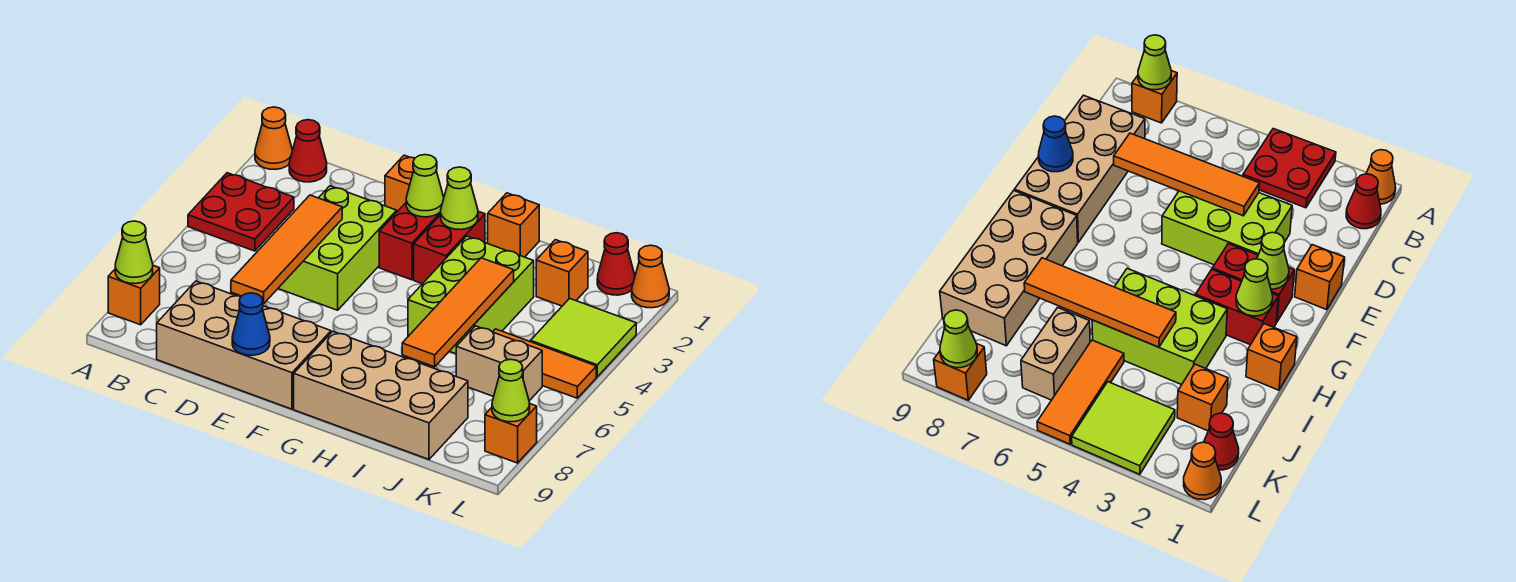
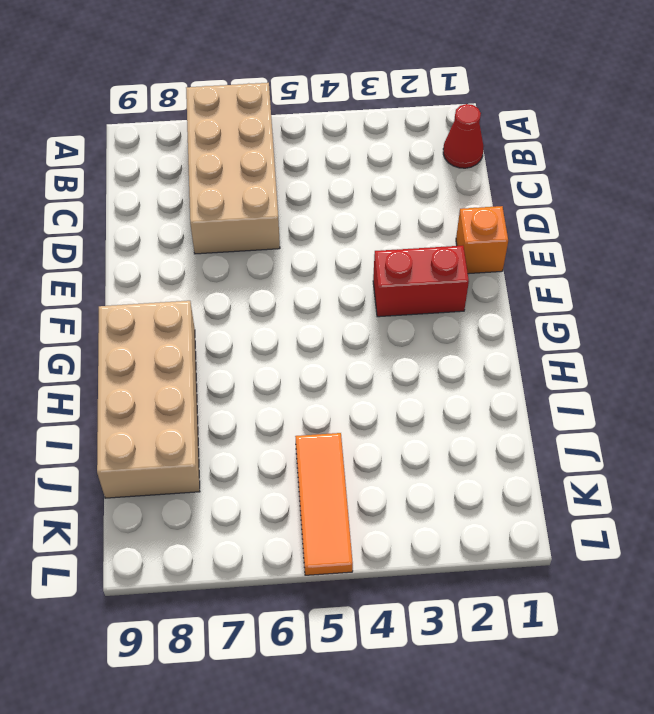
tan brick A6:D7 level 1 -> tan brick C8:F9 level 1
none -> orange cone A1 level 1
none -> red plate A3:B4 level 1
none -> orange brick A8 level 1

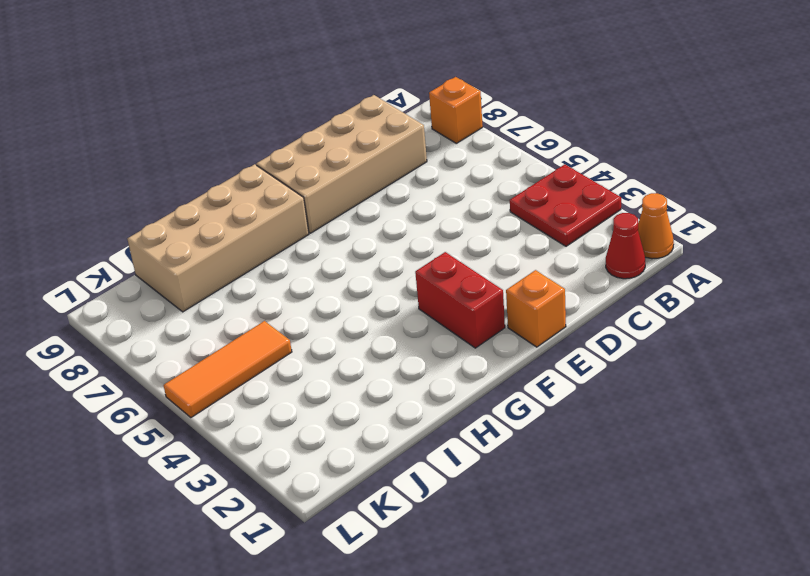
none -> lime brick D3:E5 level 1
none -> red brick G2:G3 level 1
none -> orange brick H1 level 1

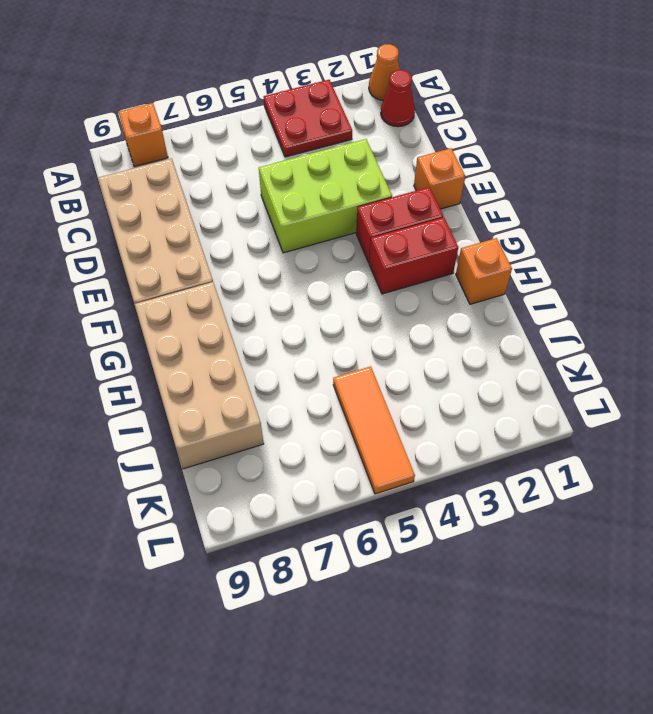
none -> lime brick H3:I5 level 1
none -> orange brick J2 level 1
none -> tan brick J6:K6 level 1

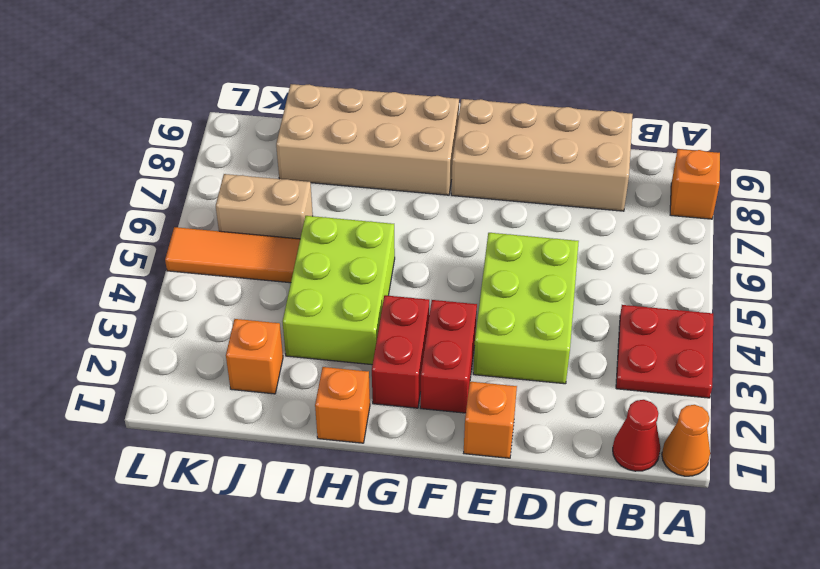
none -> red cone K1 level 1
none -> lime tile K3:L4 level 1
none -> orange cone L1 level 1

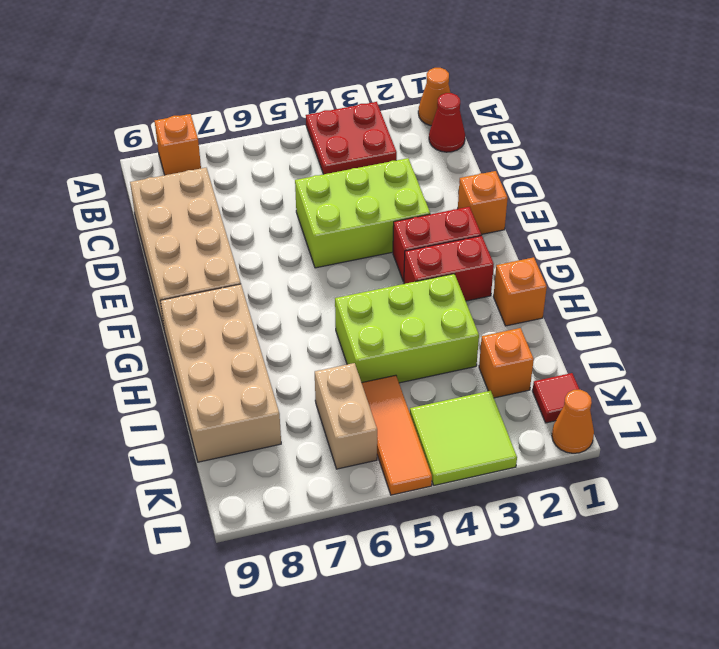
red tile K1 level 1 -> red cone K1 level 1
none -> orange brick L8 level 1
none -> lime cone A8 level 2
none -> orange tile D4:D7 level 2

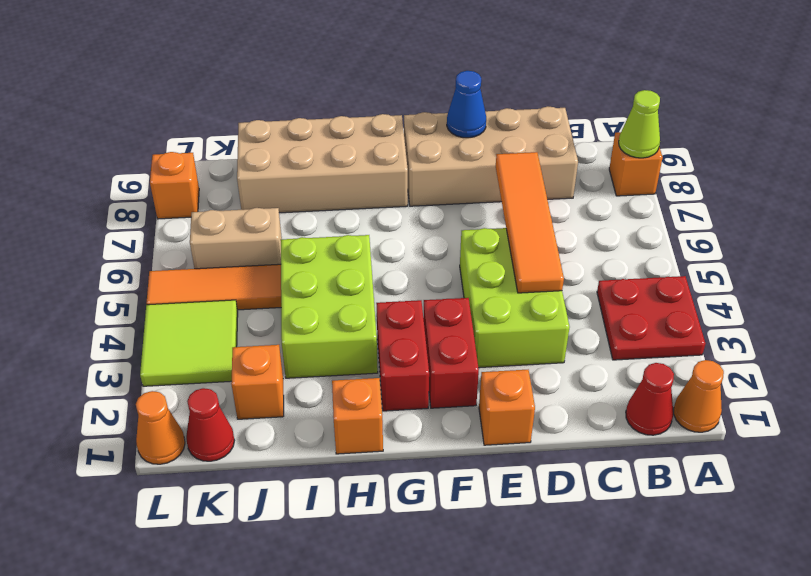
none -> lime cone F2 level 2
none -> lime cone G2 level 2
none -> orange tile I4:I7 level 2

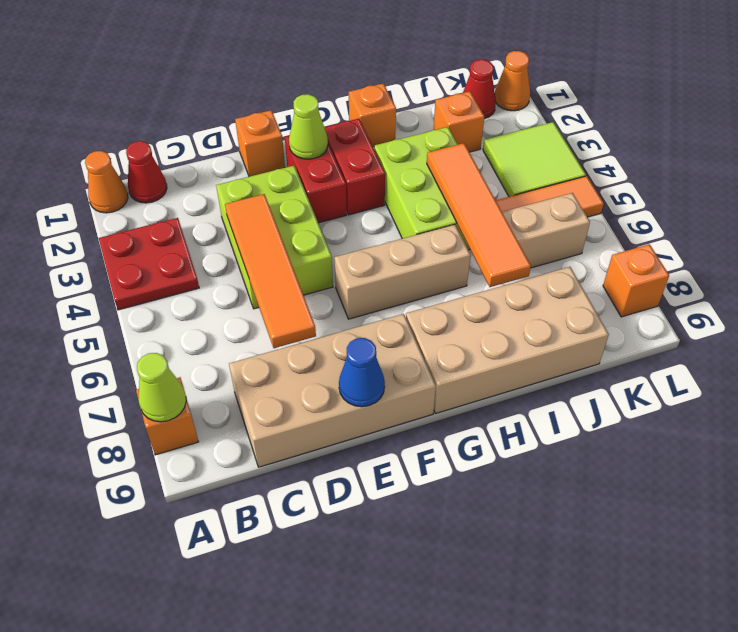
tan brick F6:H6 level 1 -> none
none -> lime cone G2 level 2
none -> lime cone L8 level 2

